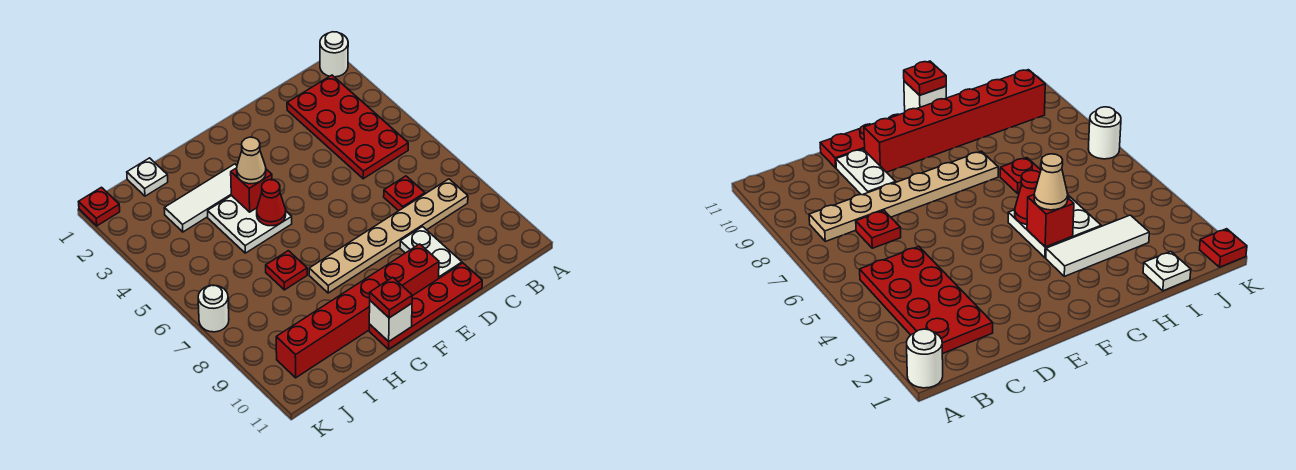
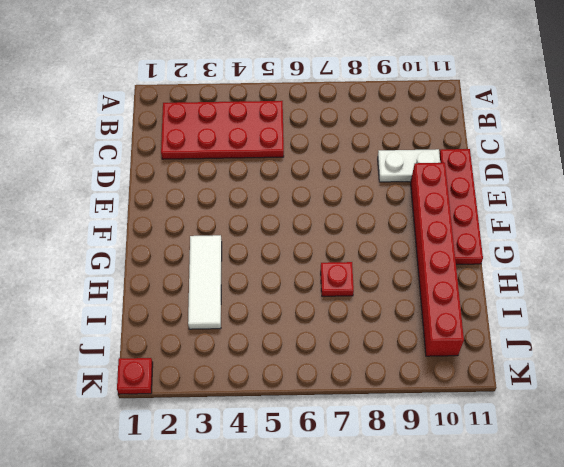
none -> white round brick A1 level 1
none -> tan plate B8:G8 level 1
none -> red plate C7 level 1

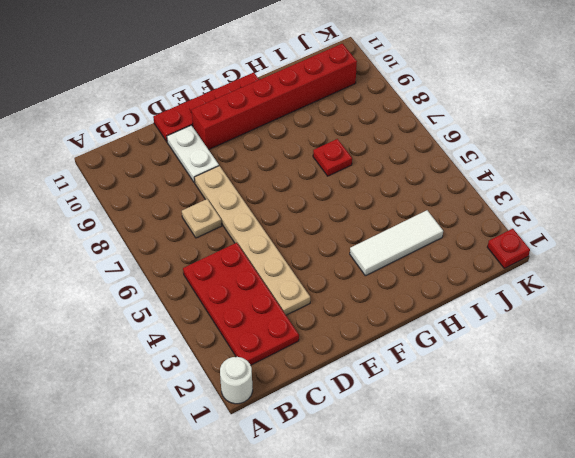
tan plate C7 level 1 -> red plate C7 level 1
tan plate D3:D8 level 1 -> tan plate B8:G8 level 1
none -> white plate G4:H5 level 1
none -> white plate I1 level 1
none -> white round brick K7 level 1

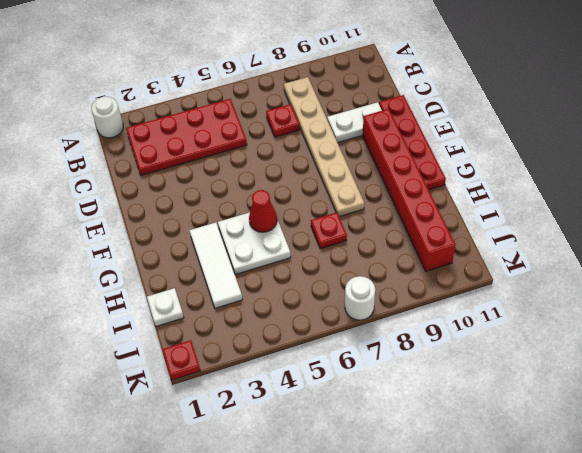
none -> red brick G4 level 2
none -> white brick G11 level 2
none -> tan cone G4 level 3

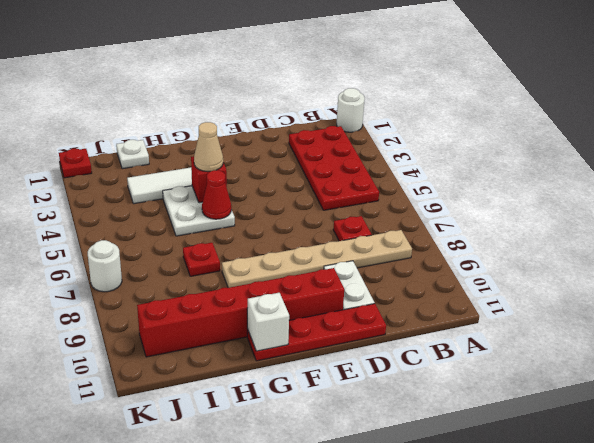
none -> red plate G11 level 3

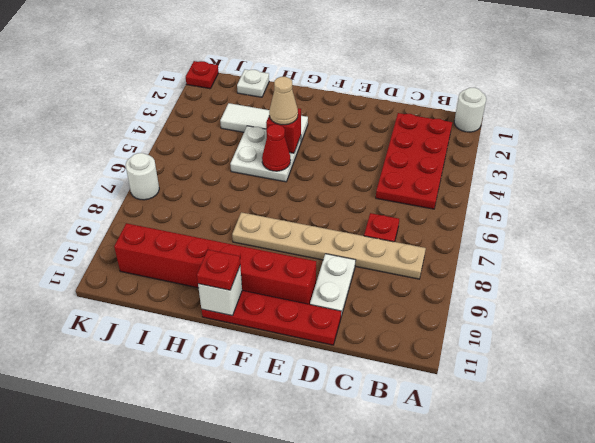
none -> red plate H7 level 1

